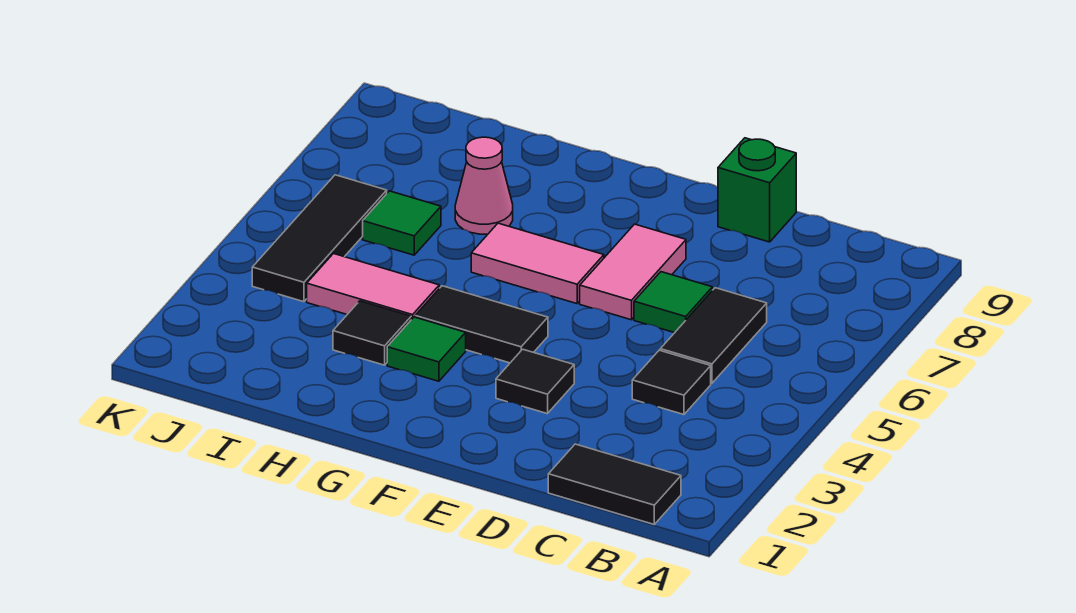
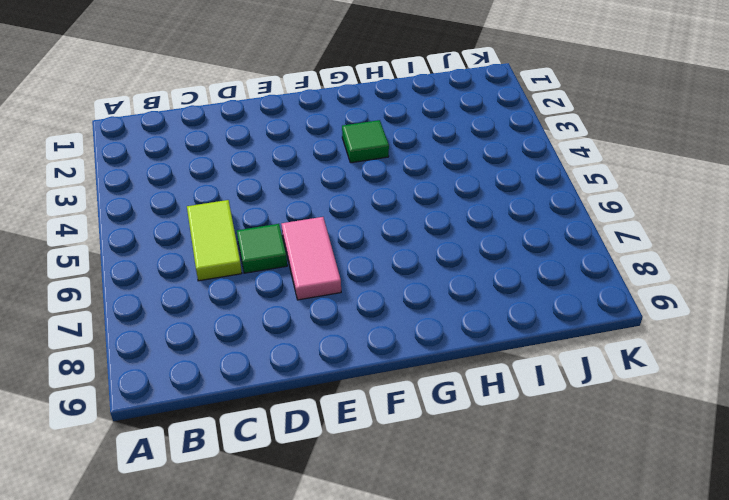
lime tile C5:C6 level 1 -> black tile C5:C6 level 1
none -> black tile B1:C1 level 1
none -> black tile C4 level 1
none -> green brick D9 level 1

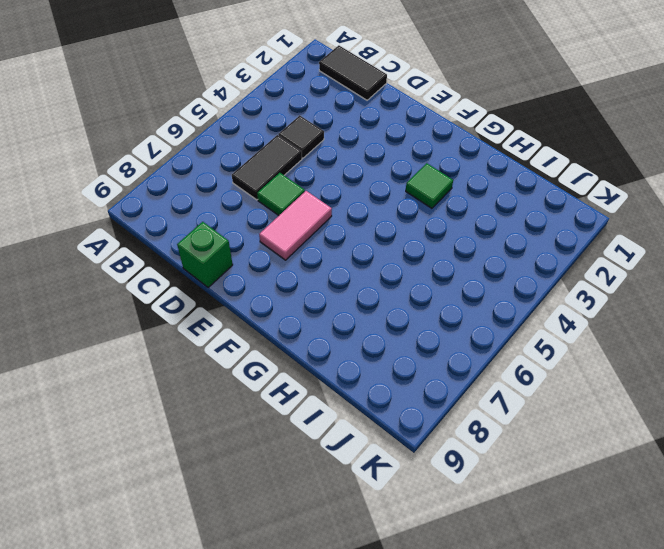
none -> black tile E3 level 1
none -> black tile F4:G4 level 1
none -> pink tile F6:G6 level 1

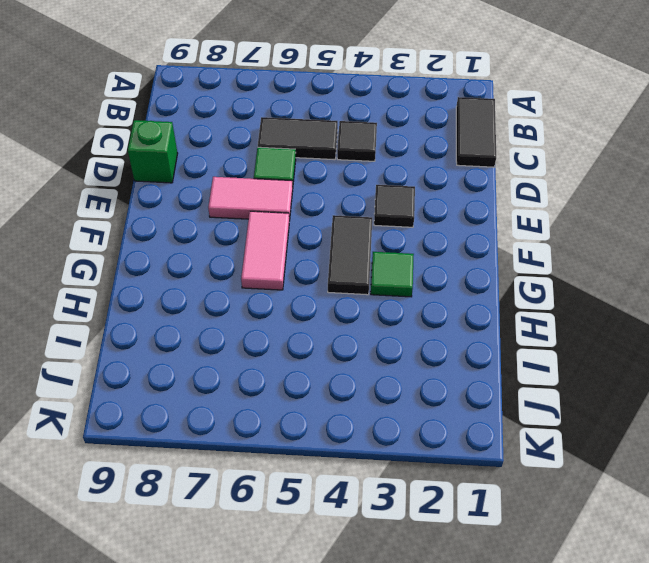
none -> black tile H3 level 1
none -> pink tile H4:I4 level 1
none -> pink cone H7 level 1

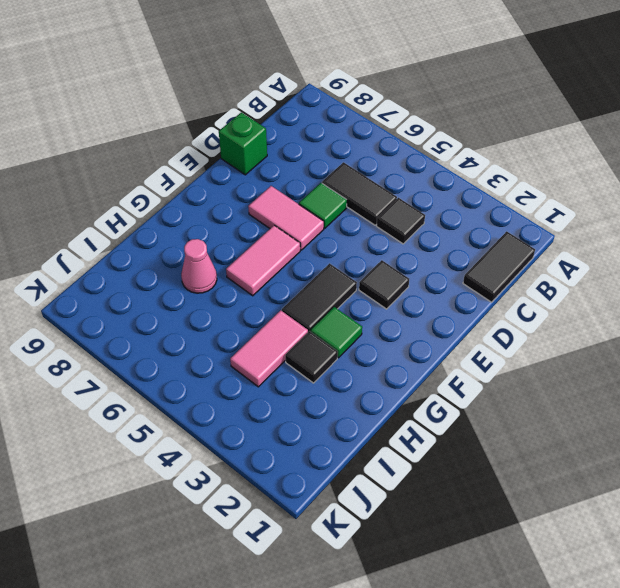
none -> green tile I6 level 1
none -> black tile J4:J6 level 1

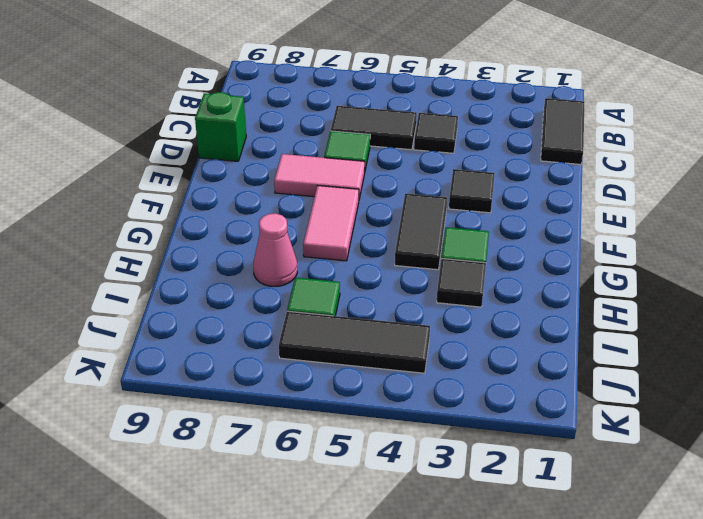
none -> pink tile H4:I4 level 1

